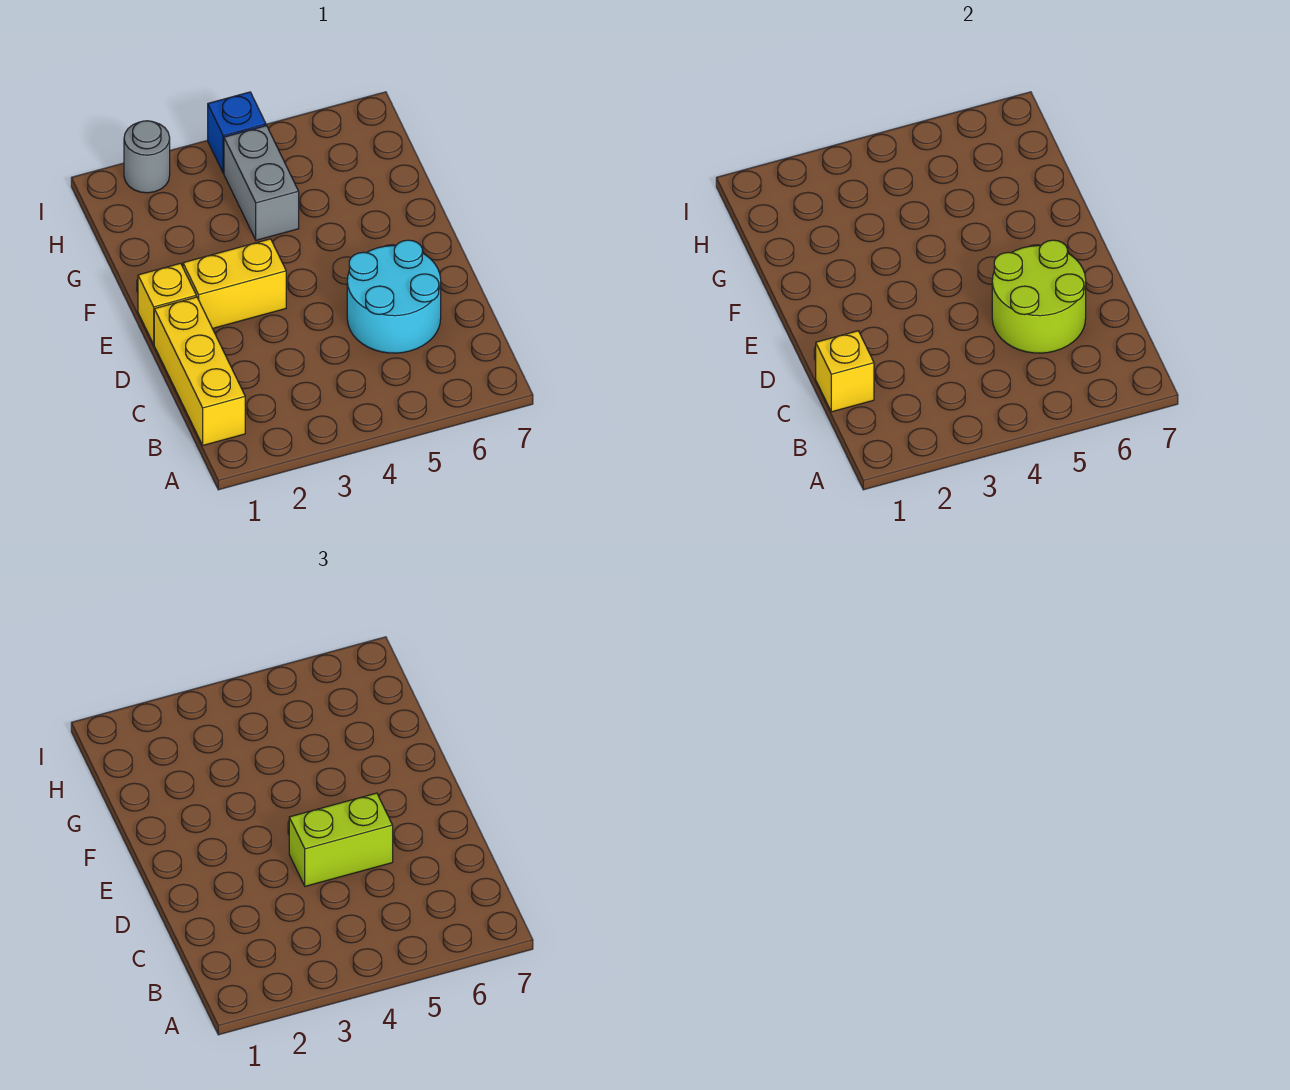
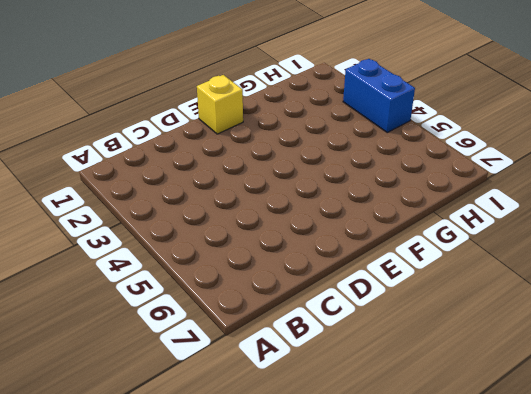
blue brick I3:I4 level 1 -> blue brick I4 level 1
none -> yellow brick B1:D1 level 1
none -> cyan round brick C5:D6 level 1

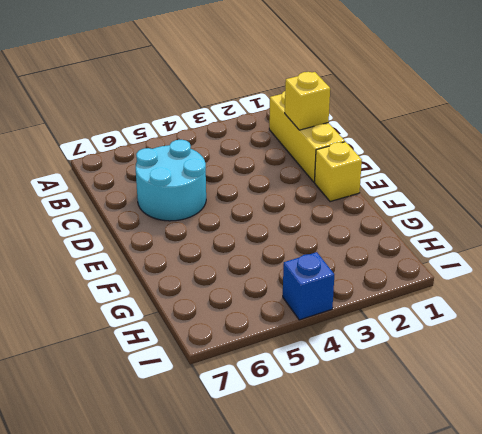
none -> yellow brick E2:E3 level 1
none -> grey brick G4:H4 level 1

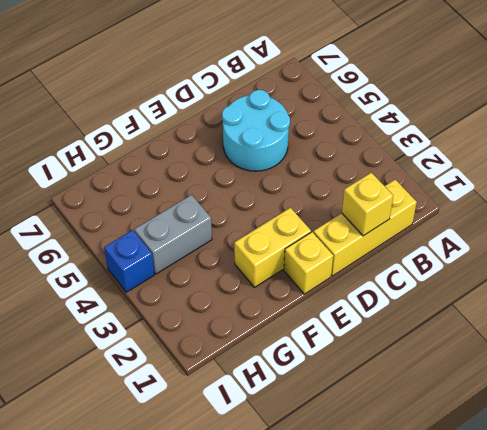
yellow brick E2:F2 level 1 -> yellow brick E2:E3 level 1
none -> grey round brick I2 level 1
none -> lime round brick C5:D6 level 2

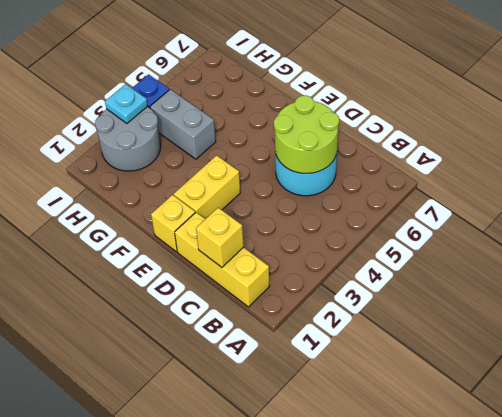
grey round brick H2:I3 level 1 -> grey round brick I2 level 1
cyan plate I3 level 2 -> none
none -> lime brick D4:D5 level 3

